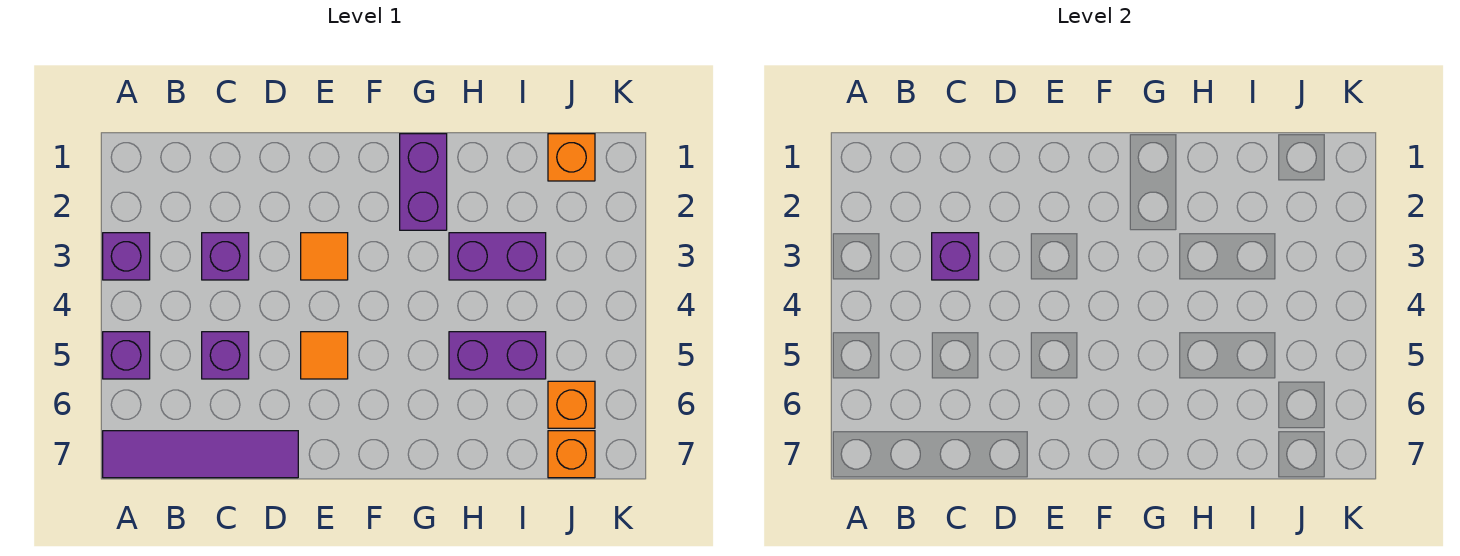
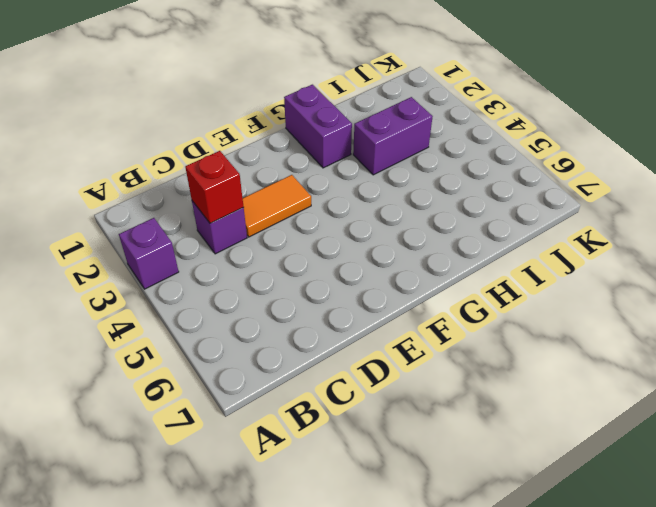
red brick C3 level 2 -> purple brick C3 level 2
orange tile D3:E3 level 1 -> orange tile E3 level 1
none -> purple brick A5 level 1
none -> purple tile A7:D7 level 1
none -> purple brick C5 level 1

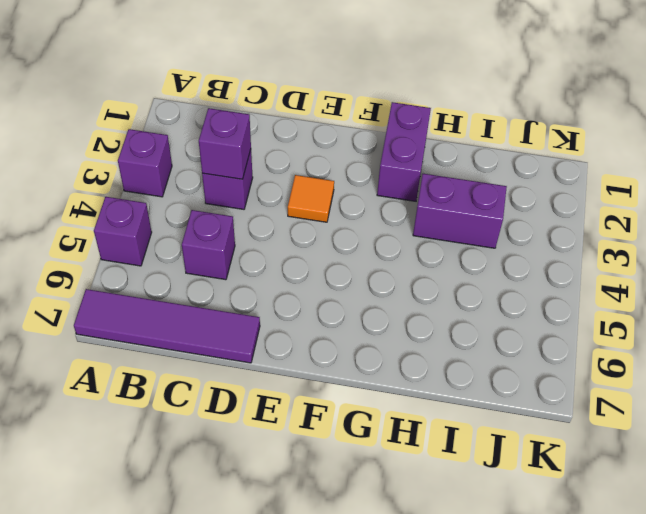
none -> orange tile E5 level 1
none -> purple brick H5:I5 level 1
none -> orange brick J1 level 1

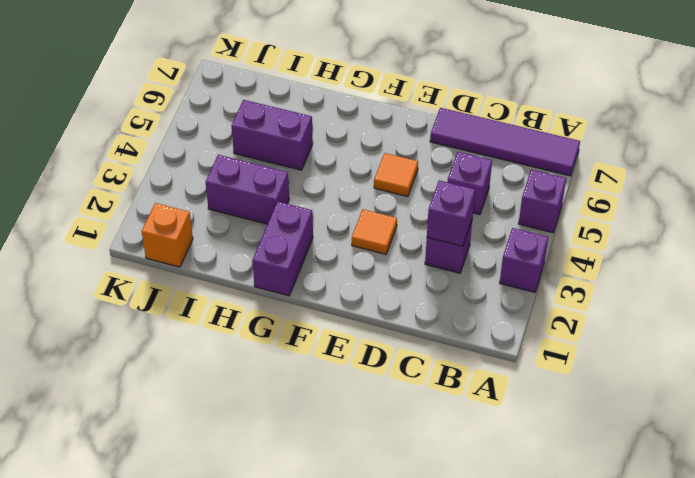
none -> orange brick J6 level 1
none -> orange brick J7 level 1

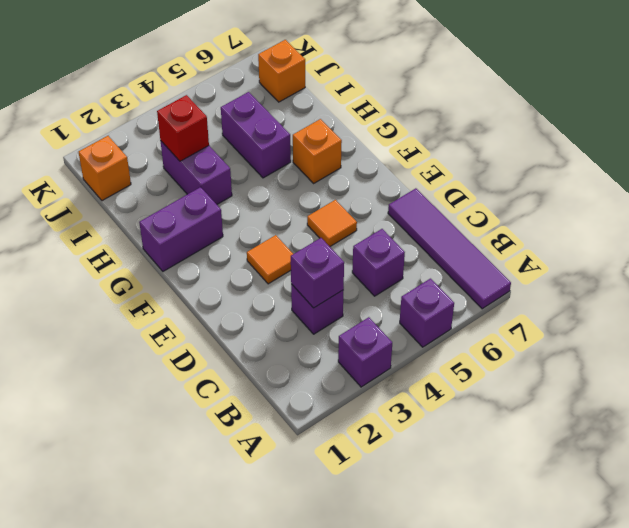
orange brick G6 level 1 -> orange brick J6 level 1
red brick I3 level 2 -> none

